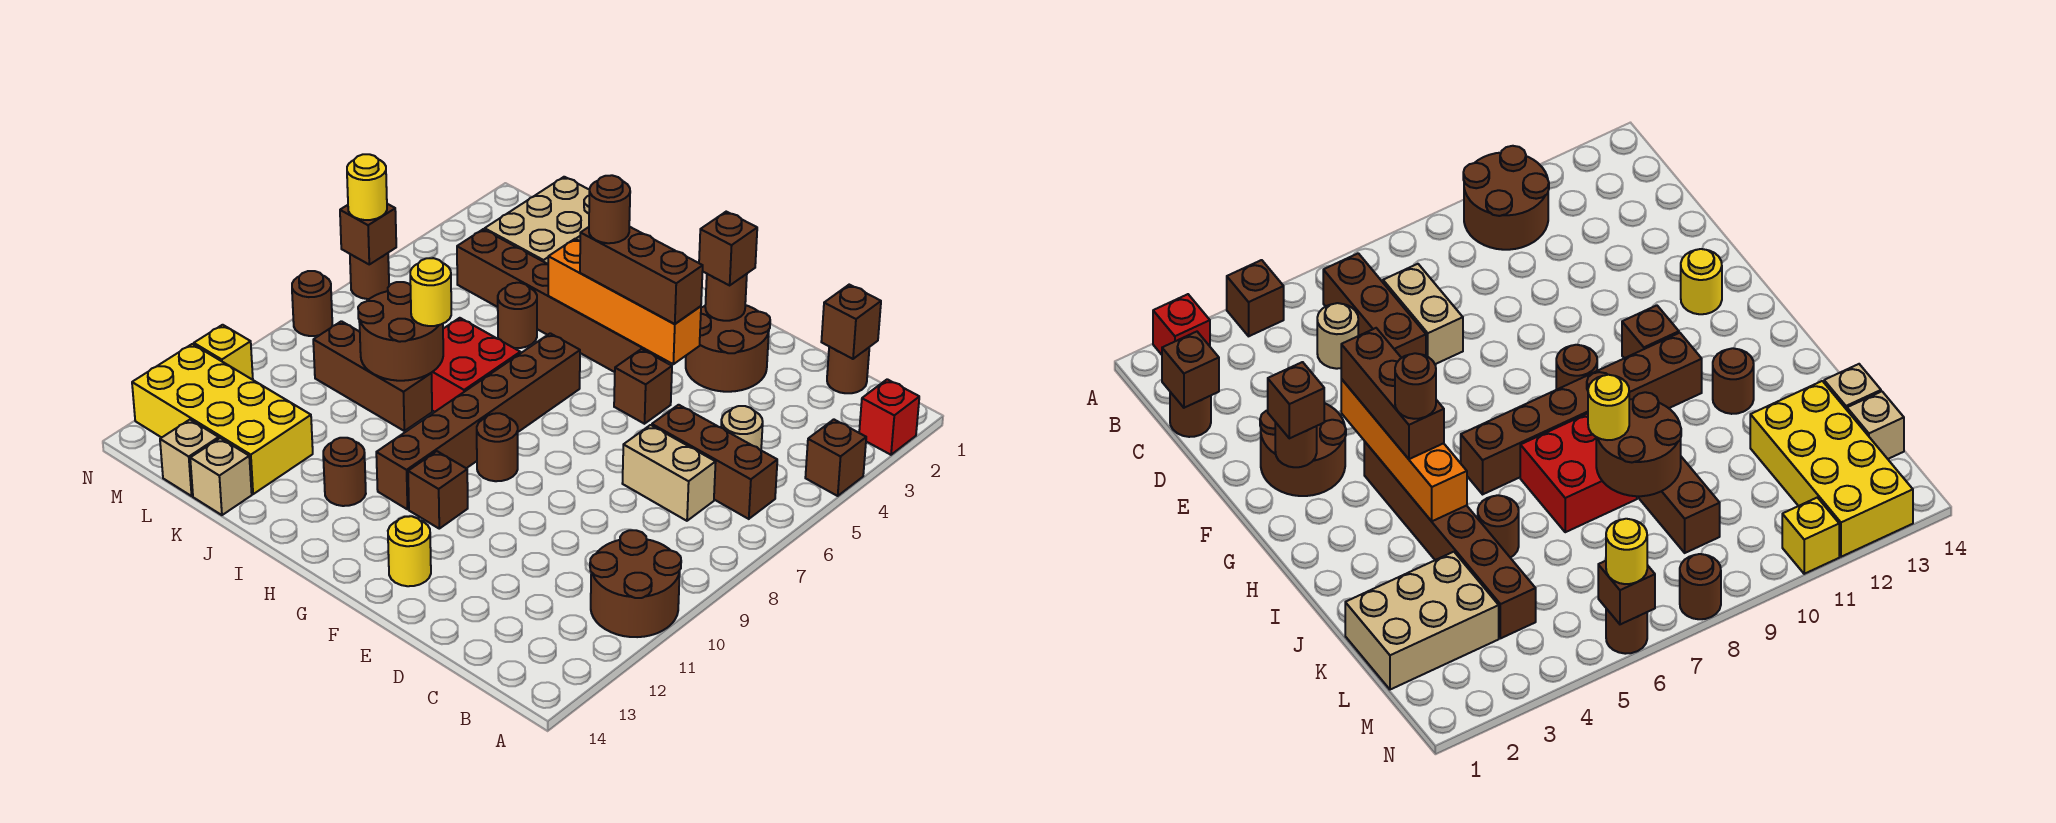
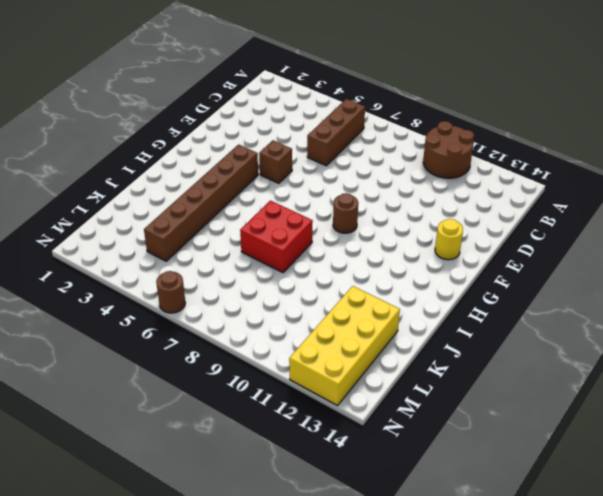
none -> red brick A2 level 1
none -> brown brick A4 level 1
none -> brown round brick C1 level 1
none -> tan round brick C5 level 1

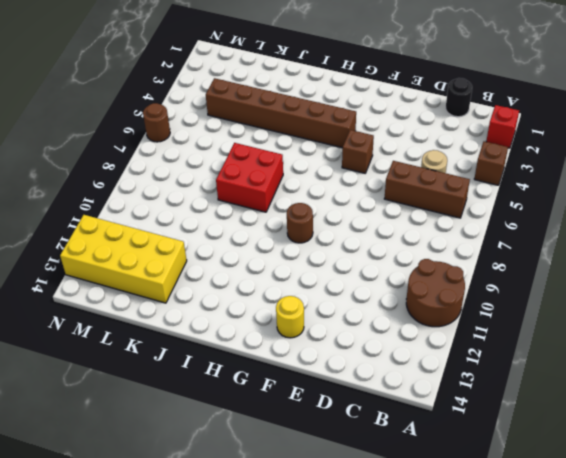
black round brick C1 level 1 -> brown round brick C1 level 1
none -> tan brick C7:D7 level 1
none -> brown round brick E2:F3 level 1
none -> brown brick G11 level 1
none -> brown brick H6:H11 level 1

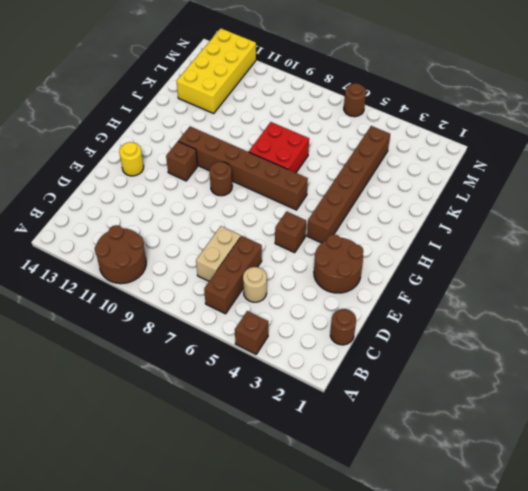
none -> red brick A2 level 1
none -> brown round brick I12 level 1
none -> brown round brick J5 level 1
none -> brown brick J9:L9 level 1

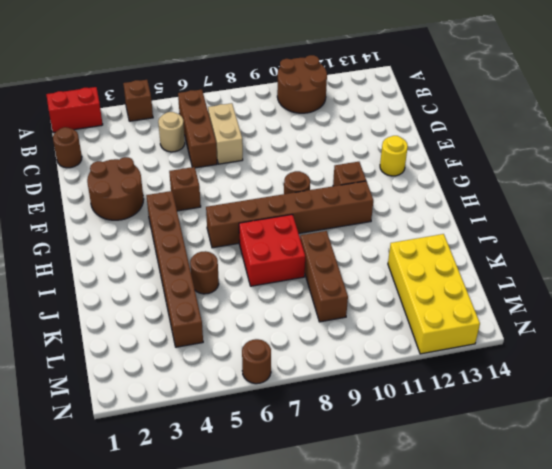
red brick A1:A2 level 1 -> red brick A2 level 1
none -> brown round brick I12 level 1
none -> tan brick K1:L3 level 1
none -> tan brick K14 level 1
none -> tan brick L14 level 1

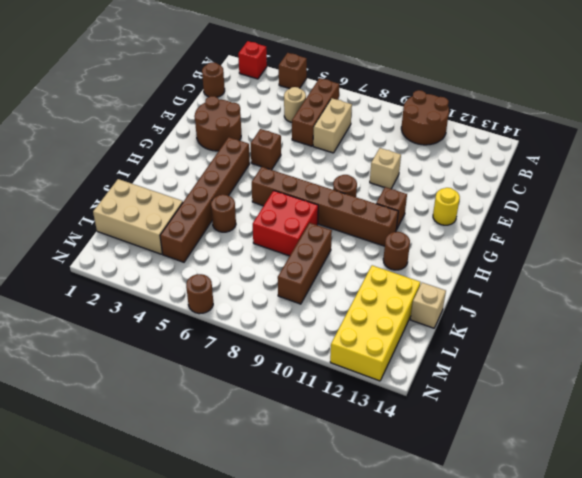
tan brick E10 level 1 -> tan brick L14 level 1
none -> brown round brick N8 level 1
none -> yellow brick N11 level 1
none -> brown brick C1 level 2
none -> brown round brick F2 level 2

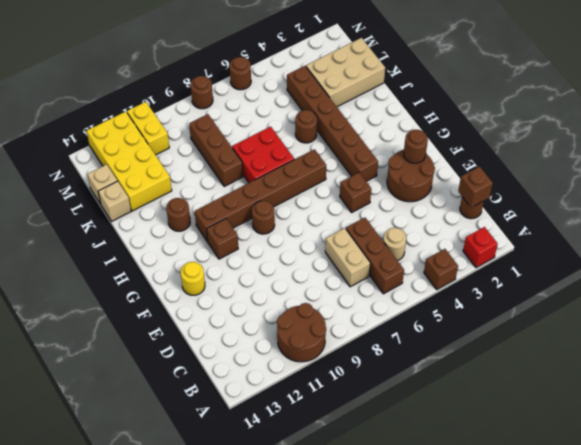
yellow brick M11:N11 level 1 -> yellow brick N11 level 1
none -> orange brick F4:I4 level 2
none -> brown round brick J8:K9 level 2
none -> brown brick N6 level 2
none -> brown brick F2 level 3

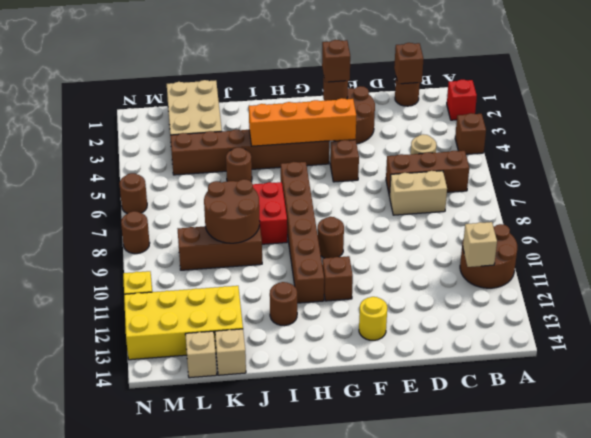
tan brick B11 level 2 -> none
none -> brown brick N6 level 2
none -> brown brick F4:H4 level 3
none -> yellow round brick J8 level 3
none -> yellow round brick N6 level 3

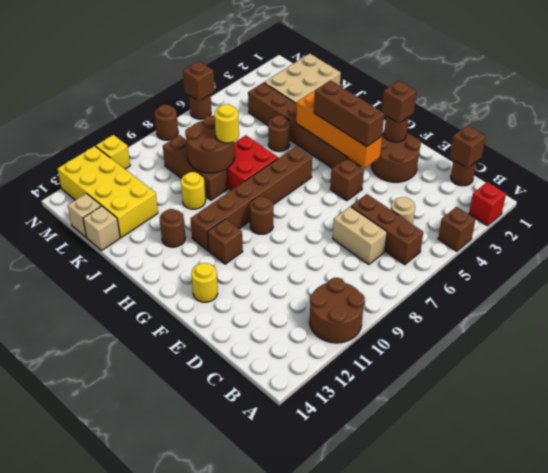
yellow round brick J10 level 1 -> yellow round brick N6 level 3
none -> brown round brick H4 level 4

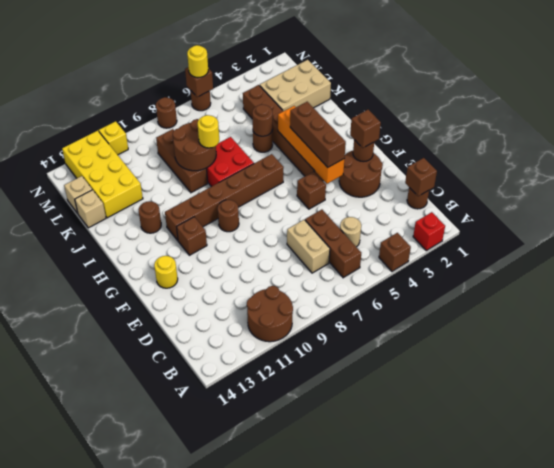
brown round brick J5 level 2 -> brown round brick H4 level 4

